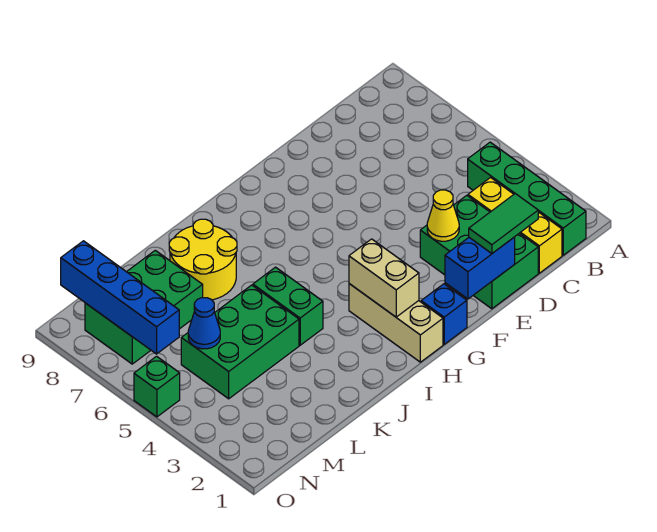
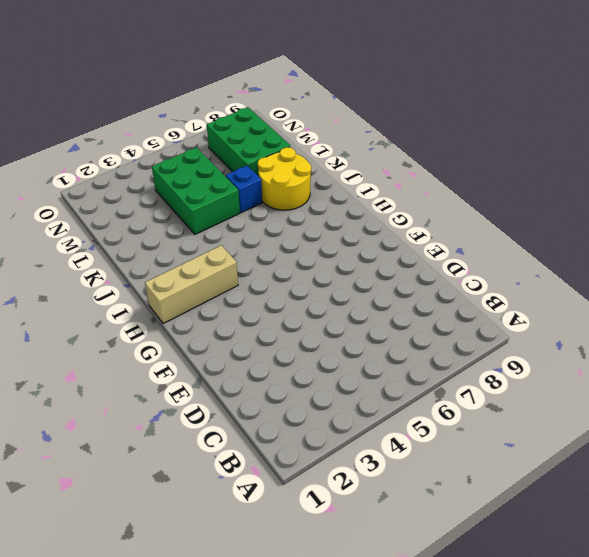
blue brick K6 level 1 -> blue brick G1 level 1
none -> green brick B1:B4 level 1
none -> yellow brick C1:C3 level 1
none -> green brick D1:E3 level 1

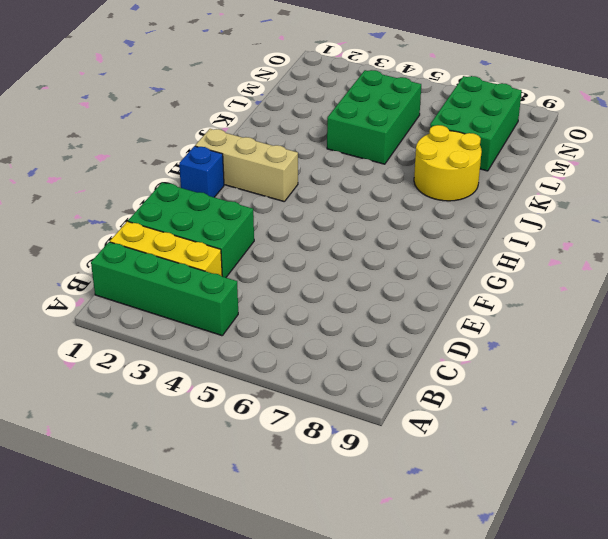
none -> green brick J4:J5 level 1
none -> green brick O5 level 1
none -> blue brick E1:F1 level 2

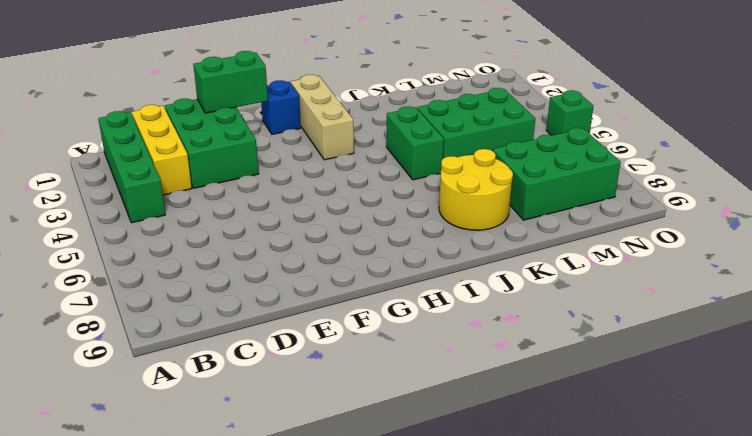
green brick E1:F1 level 2 -> blue brick E1:F1 level 2
none -> yellow cone E3 level 2
none -> tan brick H2:H3 level 2
none -> blue cone M5 level 2

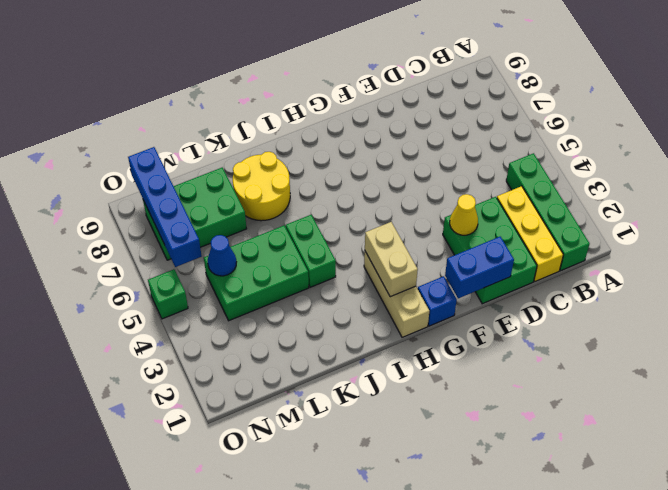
none -> green tile D1:E1 level 3

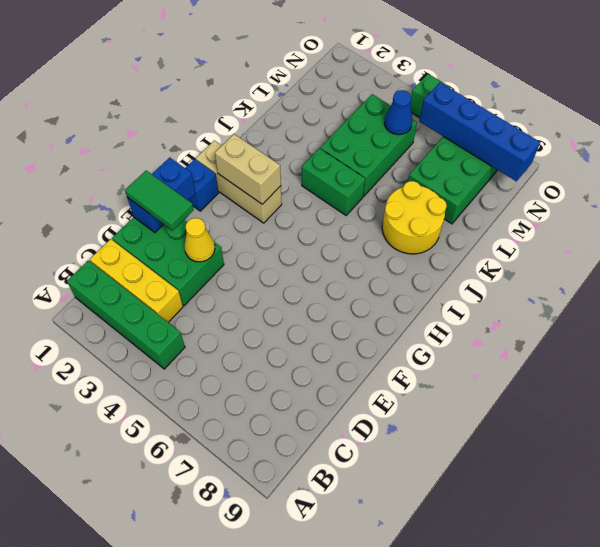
green tile E1:E2 level 3 -> green tile D1:E1 level 3

